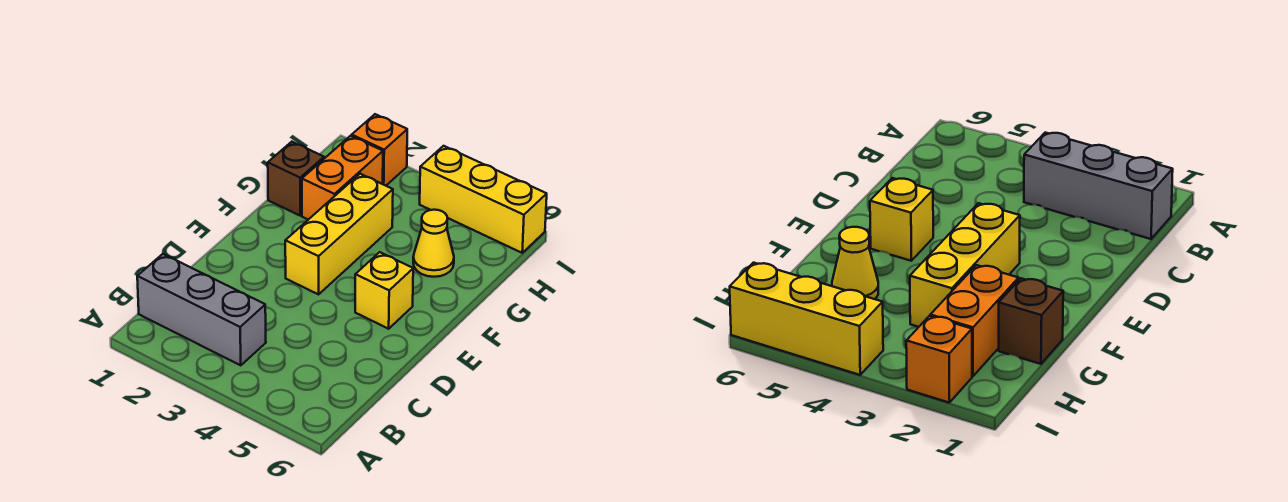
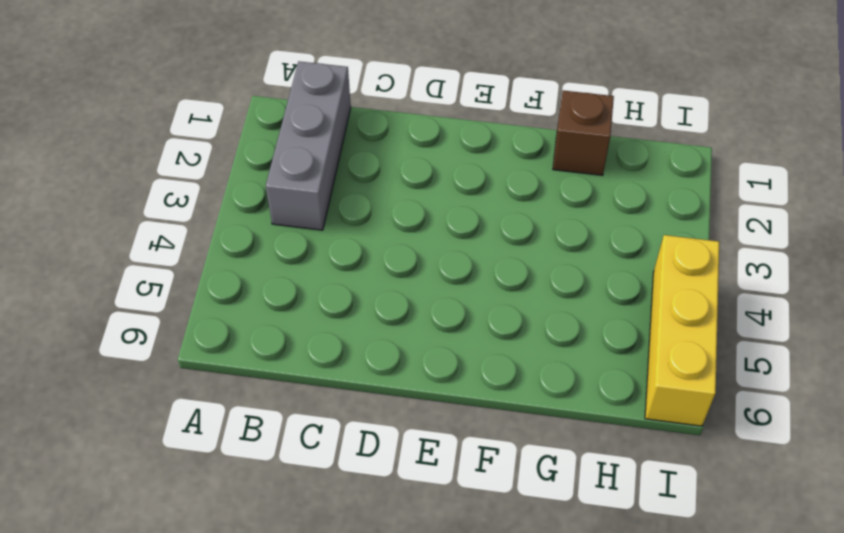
none -> yellow brick E3:G3 level 1
none -> yellow brick E5 level 1

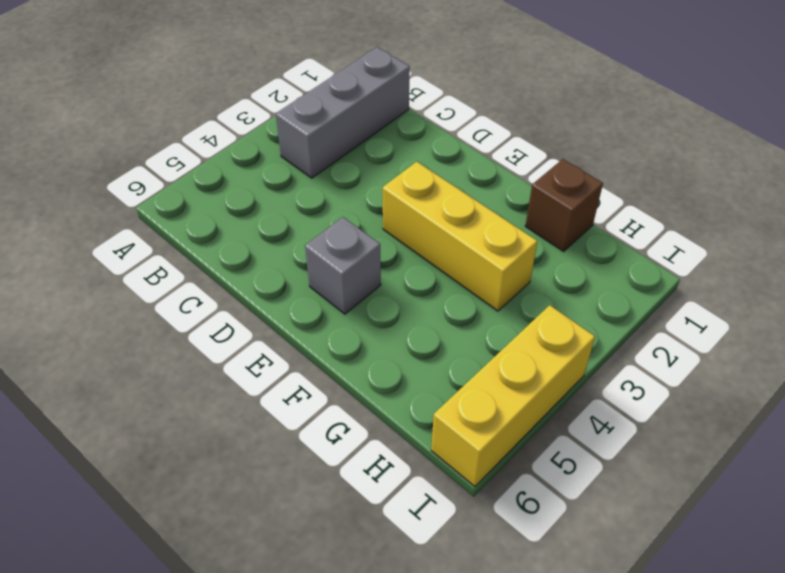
grey brick E5 level 1 -> yellow brick E5 level 1
none -> orange brick G2:H2 level 1
none -> yellow cone G5 level 1

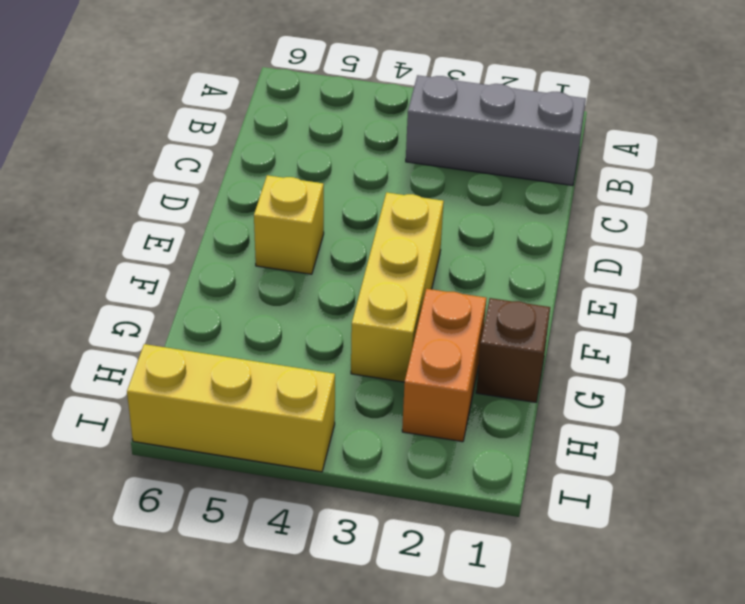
none -> yellow cone G5 level 1
none -> orange brick I2 level 1

